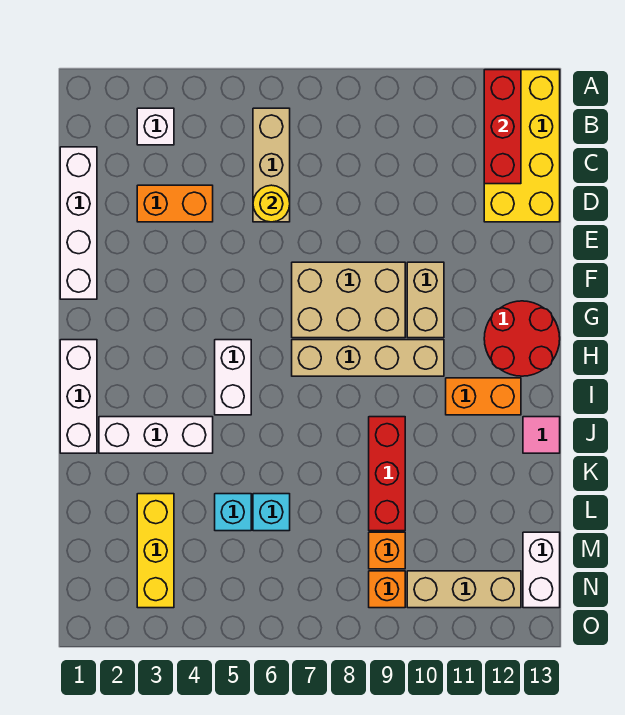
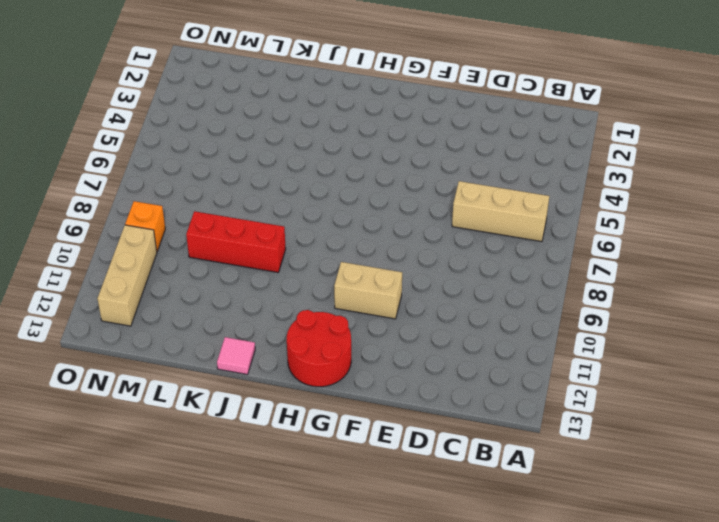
none -> yellow brick A12:D13 level 1
none -> white brick B3 level 1
none -> white brick C1:F1 level 1

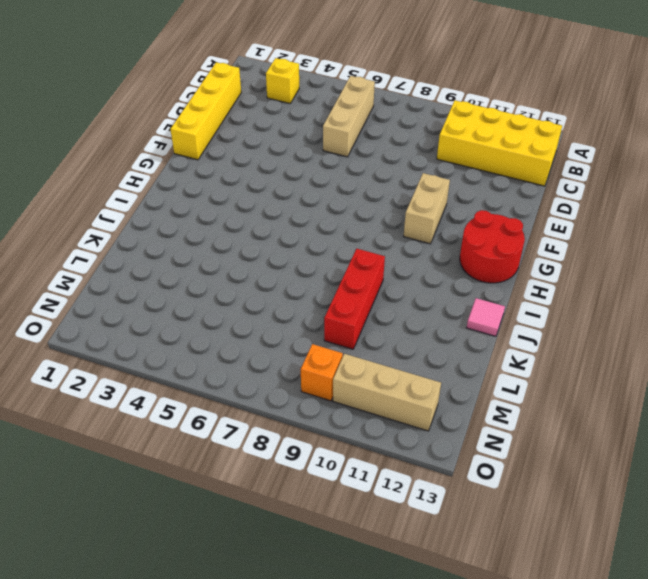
yellow brick B3 level 1 -> white brick B3 level 1
yellow brick B10:C13 level 1 -> yellow brick A12:D13 level 1
yellow brick C1:F1 level 1 -> white brick C1:F1 level 1
none -> orange brick D3:D4 level 1
none -> tan brick F7:G9 level 1
none -> white brick H1:J1 level 1

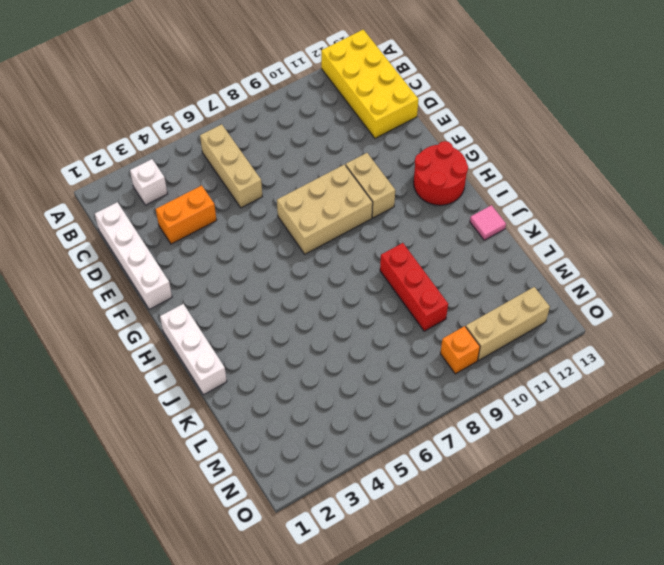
none -> white brick H5:I5 level 1
none -> tan brick H7:H10 level 1
none -> orange brick I11:I12 level 1

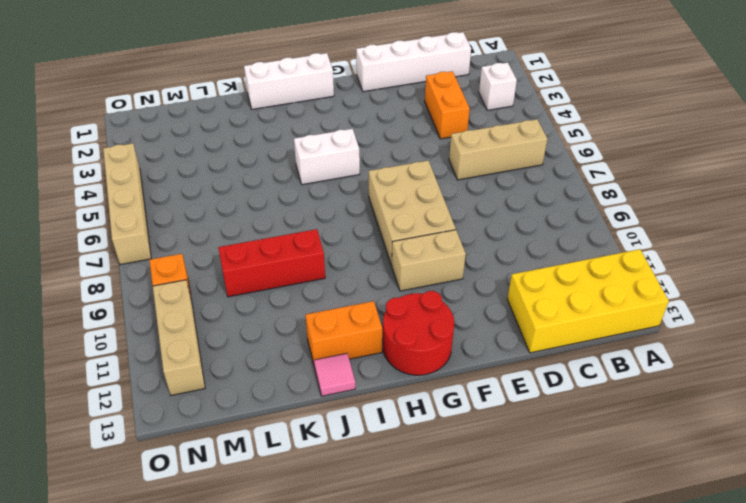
orange brick I12:J12 level 1 -> orange brick I11:I12 level 1
tan brick O4:O7 level 1 -> tan brick H7:H10 level 1
none -> white brick J2:J4 level 1
none -> yellow brick L3:N3 level 1
none -> cyan brick L5 level 1

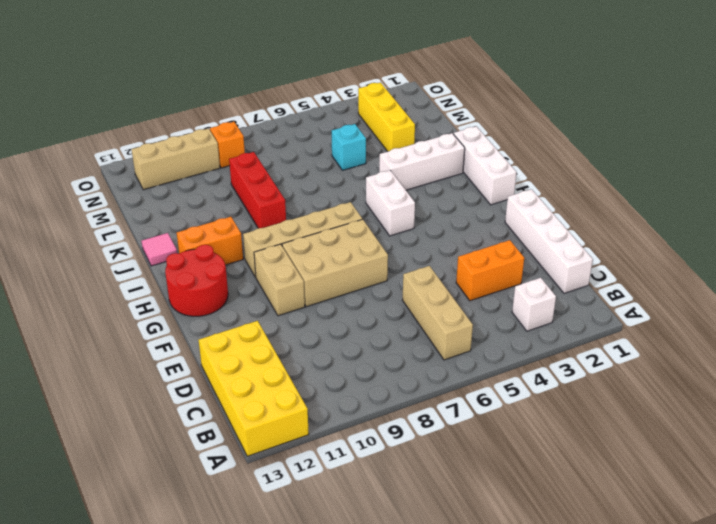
none -> cyan brick L6 level 1
none -> orange brick M9 level 1
none -> white brick M13:N13 level 1

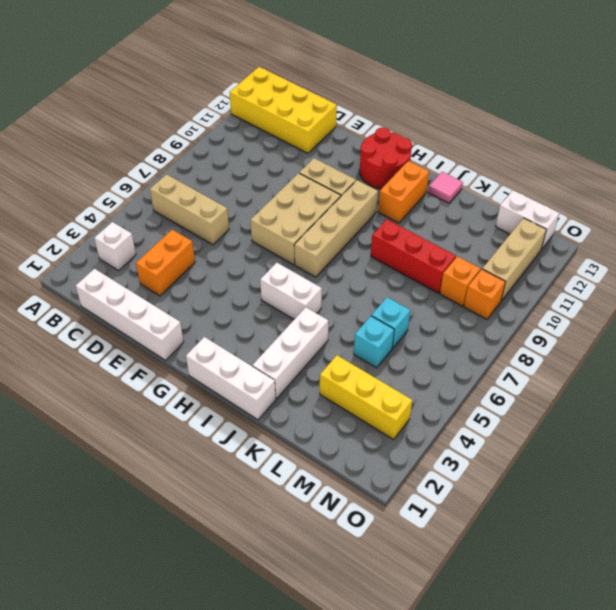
none -> red brick A12:C12 level 2
none -> yellow round brick D6 level 2

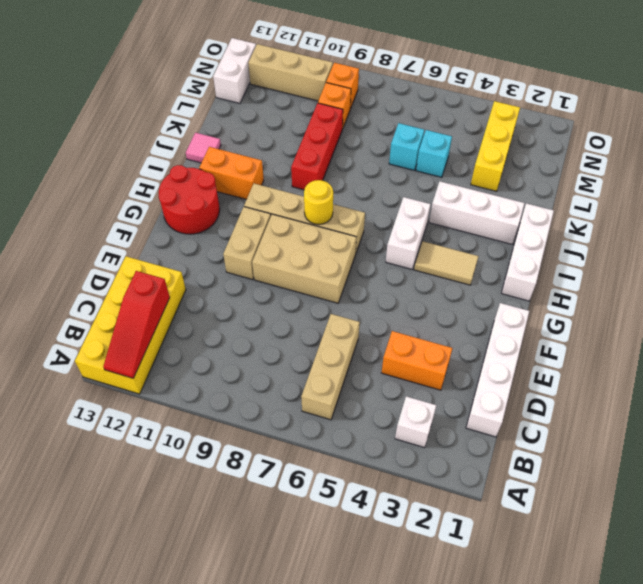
red slope A12:C12 level 2 top C -> red brick A12:C12 level 2
tan tile H3:H4 level 1 -> none
yellow round brick H8 level 2 -> yellow round brick D6 level 2

